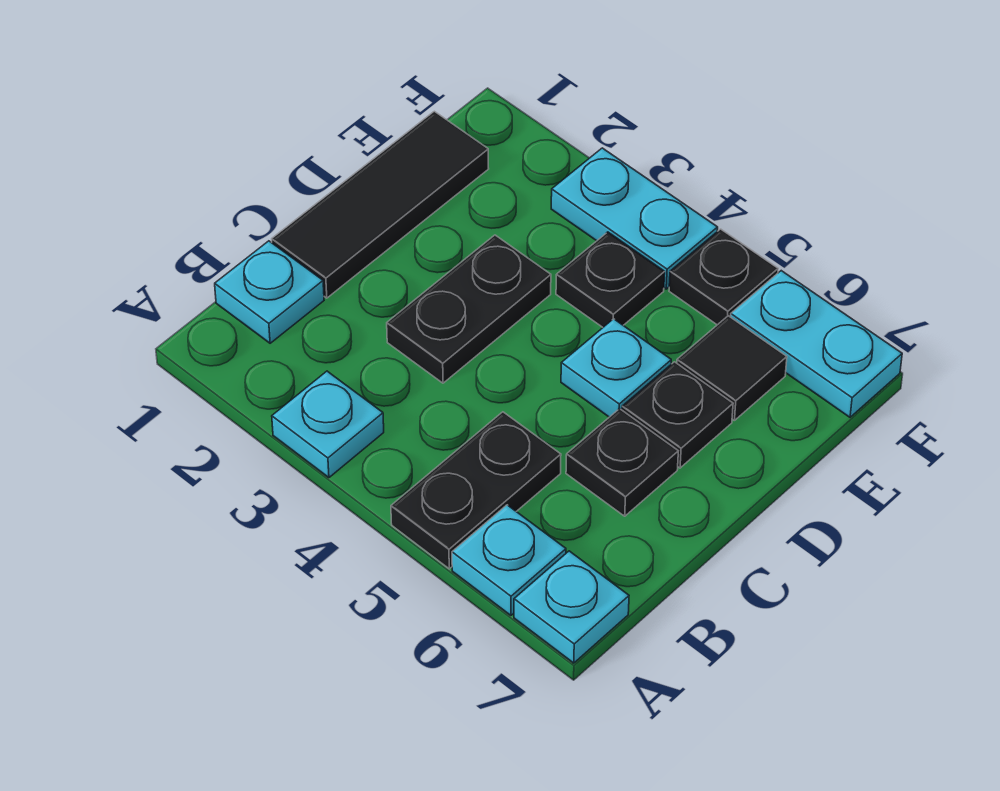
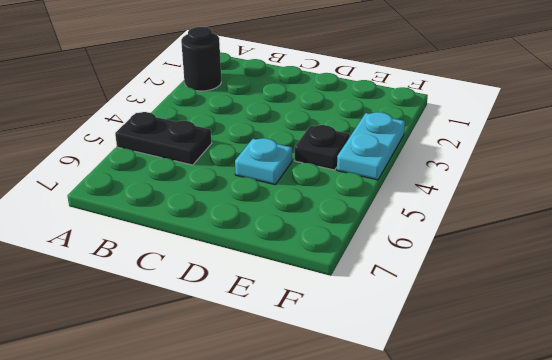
black round brick A2 level 1 -> none
none -> cyan plate A3 level 1
none -> cyan plate A6 level 1
none -> cyan plate A7 level 1

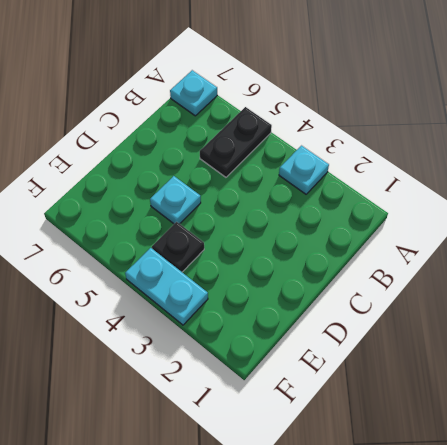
none -> cyan plate A6 level 1
none -> cyan plate B1 level 1
none -> black tile C1:E1 level 1

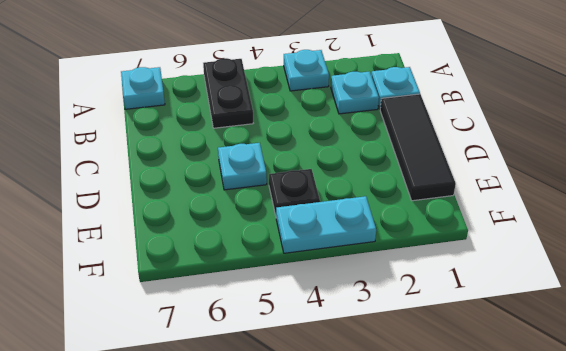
cyan plate B2 level 1 -> cyan plate A6 level 1
none -> black plate C3:D3 level 1
none -> black plate C6 level 1
none -> black plate D6 level 1

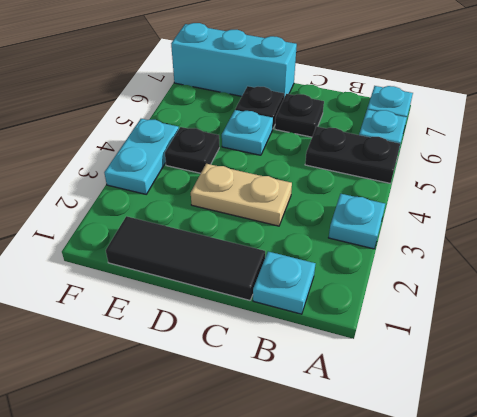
tan plate C3:D3 level 1 -> black plate C3:D3 level 1
cyan brick D7:F7 level 1 -> cyan plate F6:F7 level 1
none -> black tile E6 level 1
none -> black plate F5 level 1

